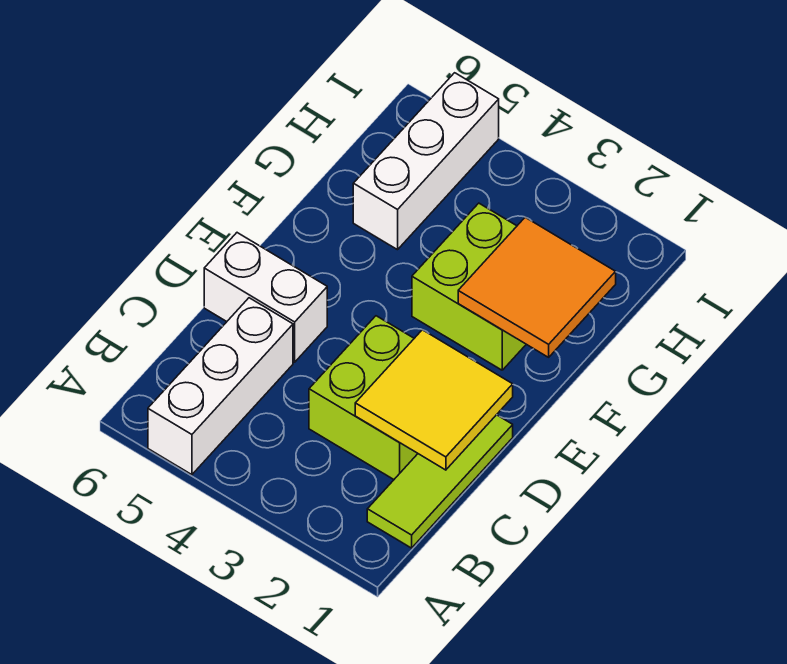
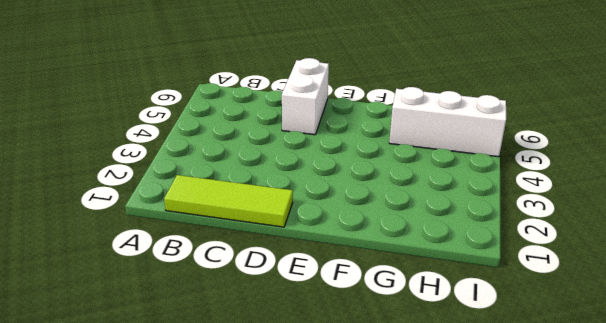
none -> white brick A5:C5 level 1
none -> lime brick C2:D3 level 1

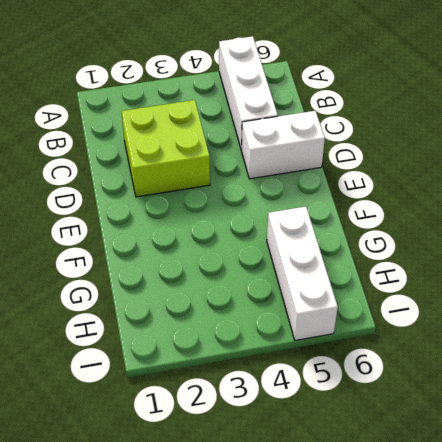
none -> lime tile B1:D1 level 1
none -> lime brick F2:G3 level 1

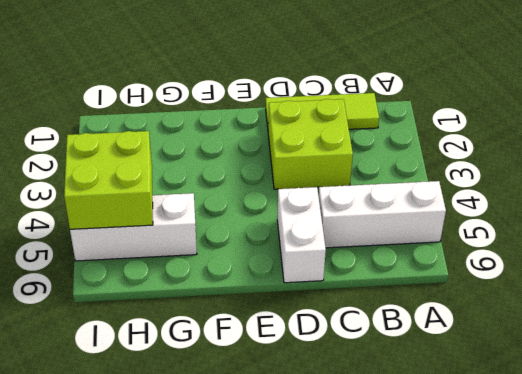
lime brick H4:I5 level 2 -> lime brick F2:G3 level 1
none -> yellow tile C1:D2 level 2
none -> orange tile F1:G2 level 2

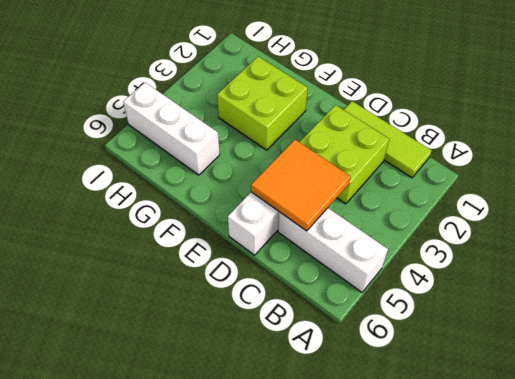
orange tile C4:D5 level 2 -> orange tile F1:G2 level 2
none -> yellow tile C1:D2 level 2

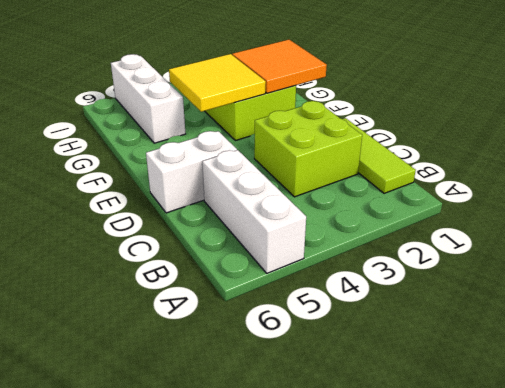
yellow tile F3:G4 level 2 -> yellow tile C1:D2 level 2

